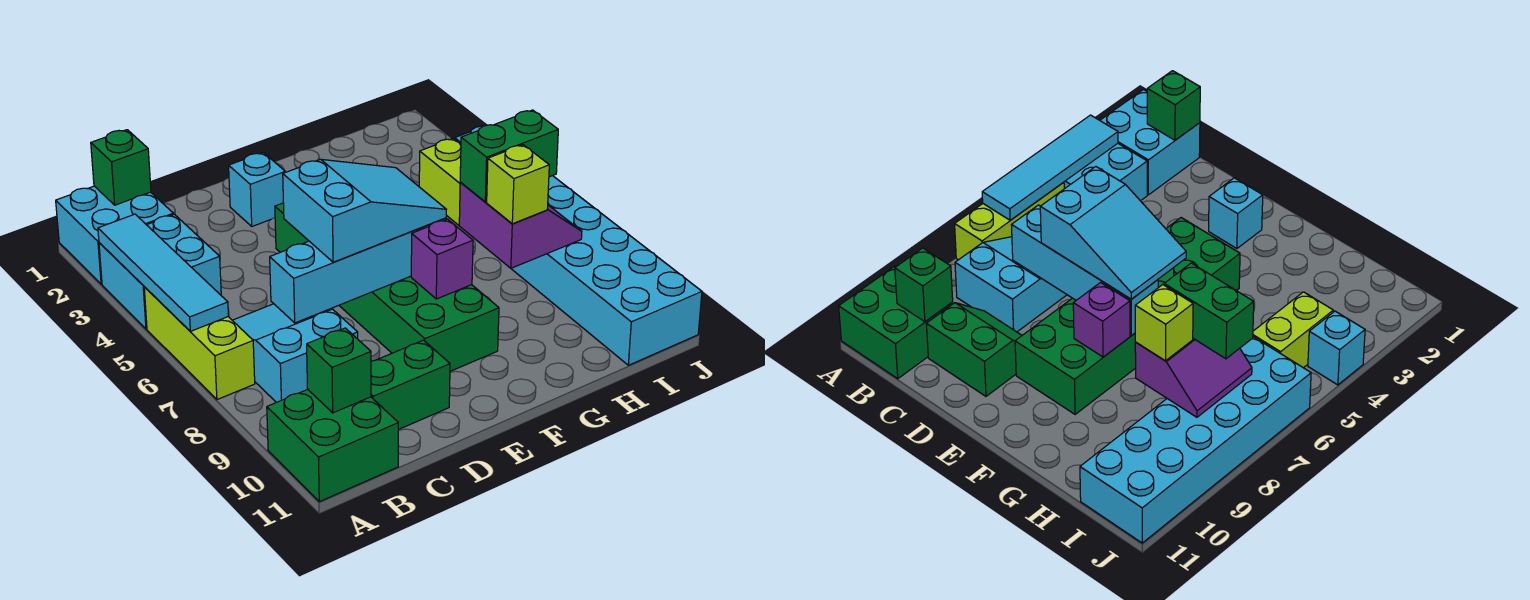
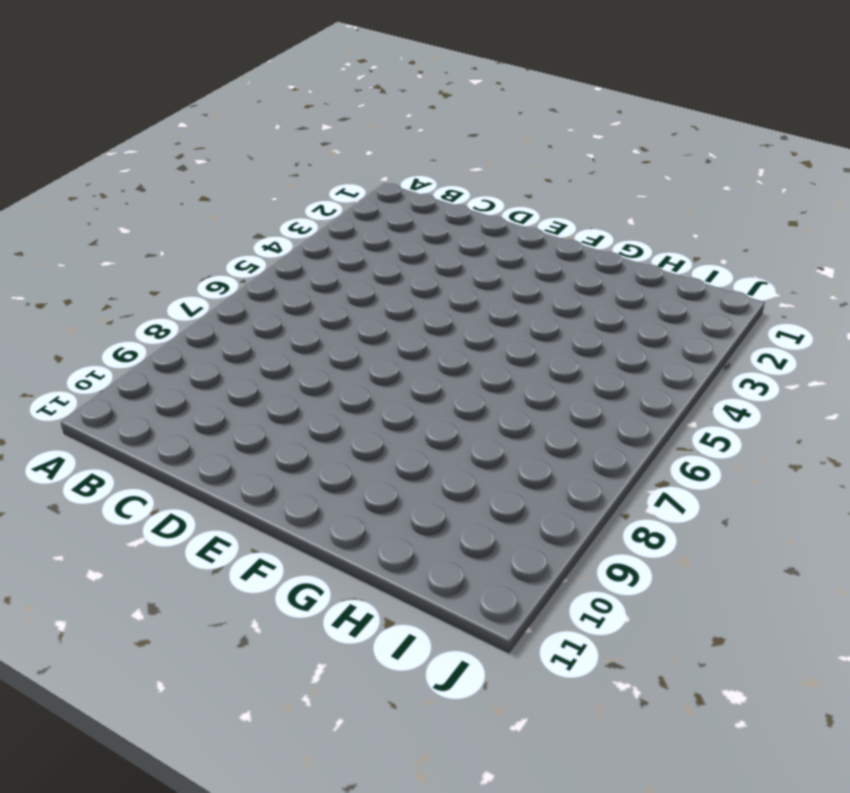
none -> cyan brick A1:B2 level 1
none -> cyan brick A3:B4 level 1
none -> lime brick A5:A7 level 1

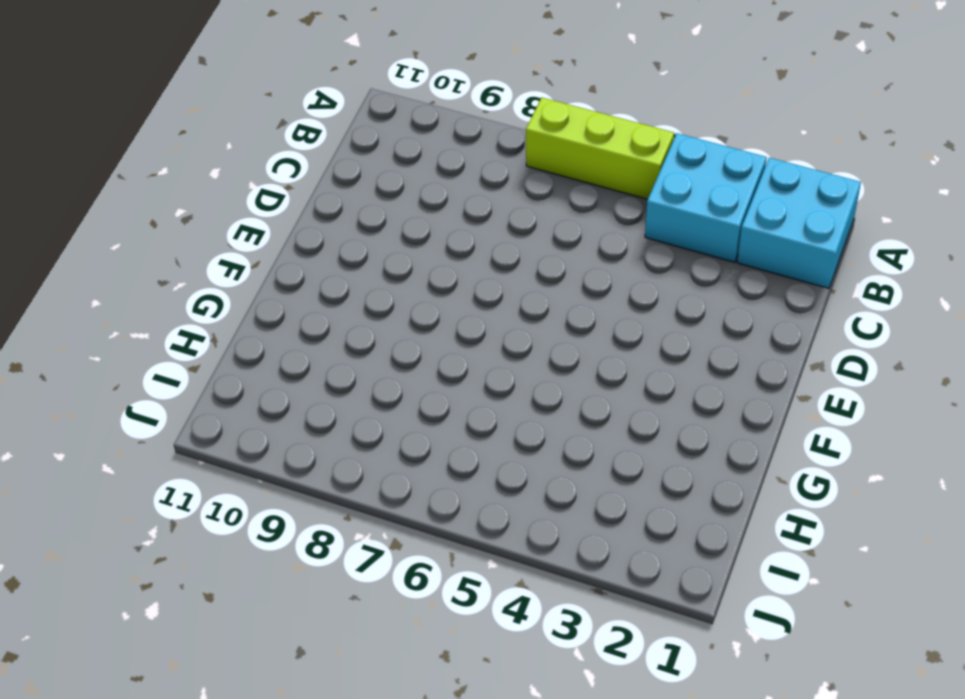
none -> green brick A10:B11 level 1
none -> cyan slope B6:C8 level 1 top 8
none -> green slope C9:D10 level 1 top 10

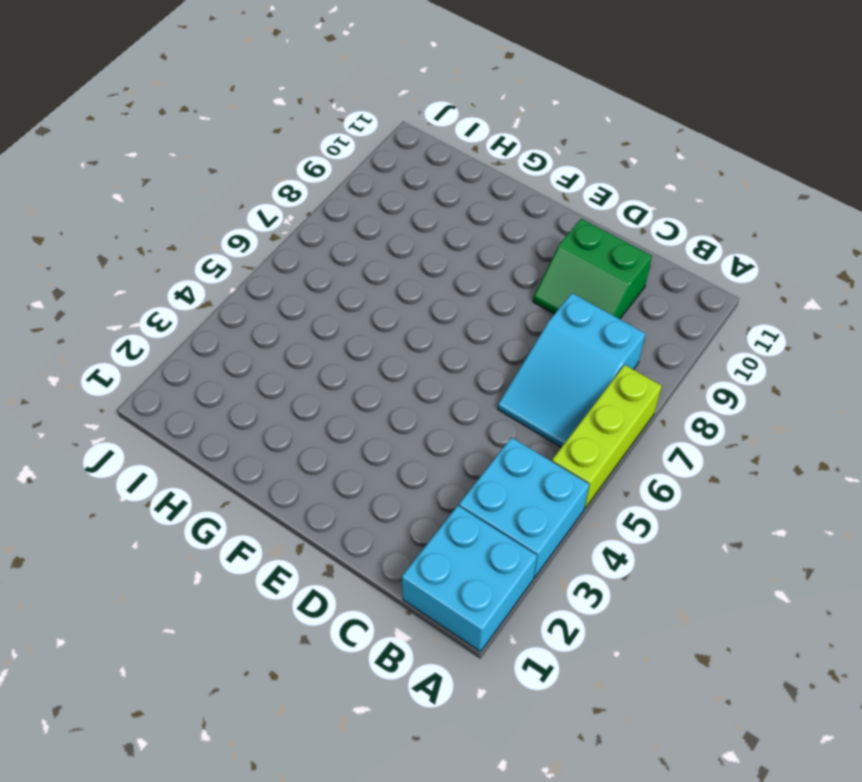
none -> green brick A10:B11 level 1
none -> cyan brick E2 level 1
none -> green brick E4:F9 level 1

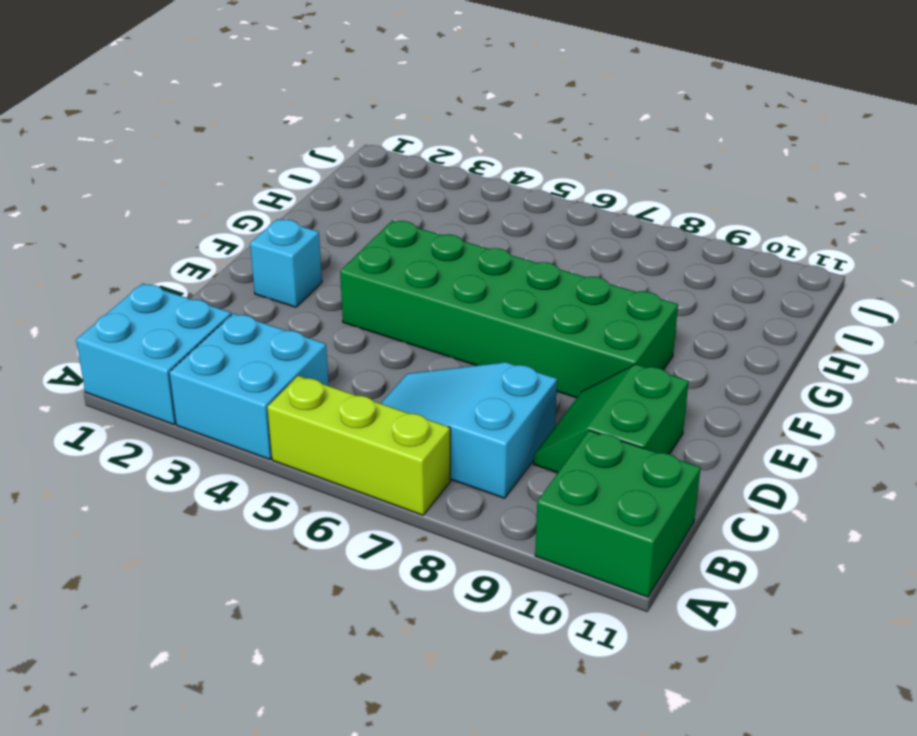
none -> lime brick I4:I5 level 1
none -> cyan brick I6:J11 level 1
none -> cyan brick J4 level 1

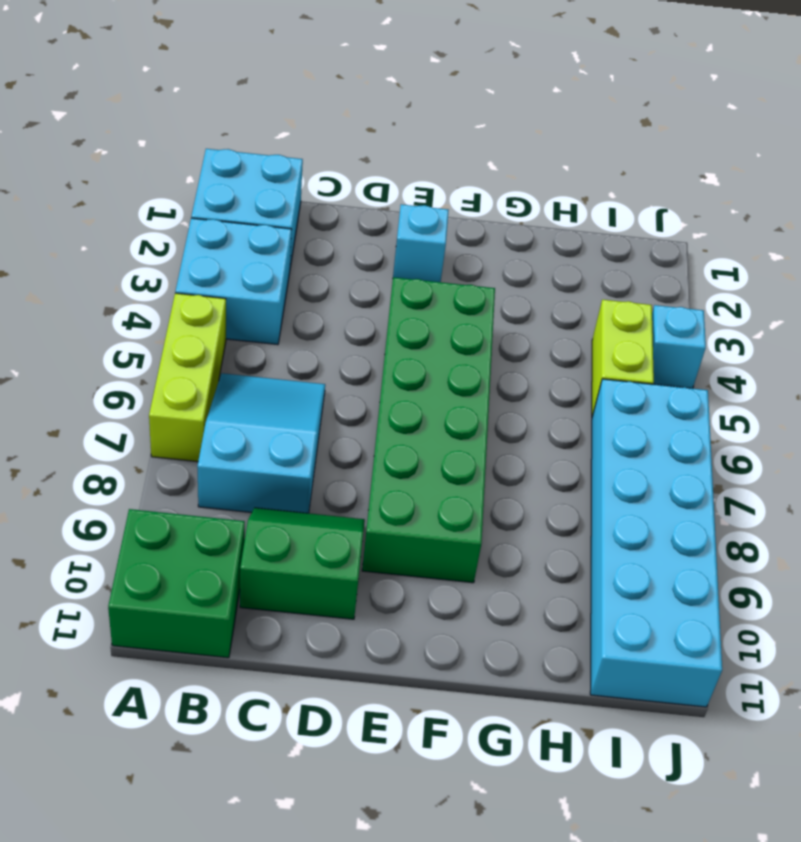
none -> cyan tile A3:A6 level 2
none -> green brick B1 level 2
none -> green brick B10 level 2

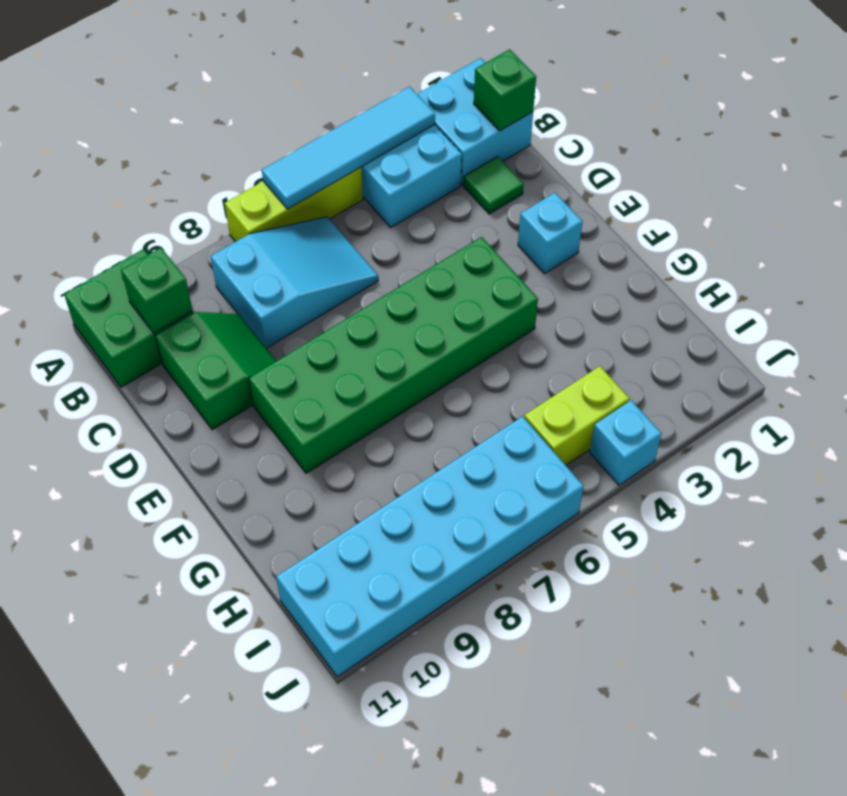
green tile C2 level 1 -> none
none -> cyan brick C7:F7 level 2
none -> purple brick F8 level 2
none -> purple slope H7:I8 level 2 top H

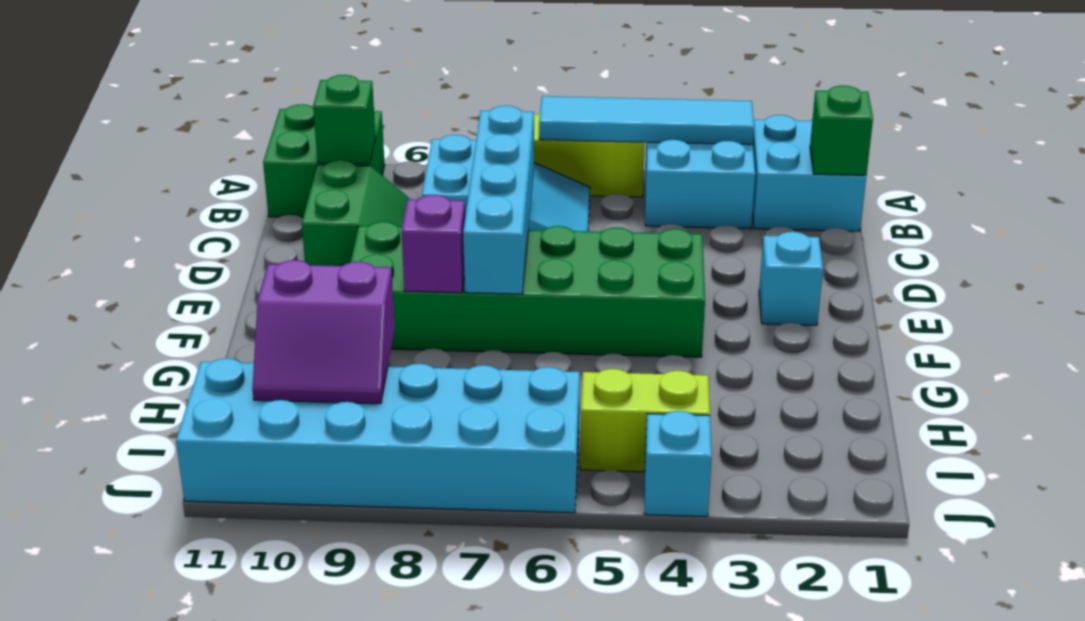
purple slope H9:I10 level 2 top H -> purple slope H7:I8 level 2 top H
none -> cyan slope D6:F7 level 3 top D
none -> green brick H7:I7 level 3
none -> lime brick H8 level 3

